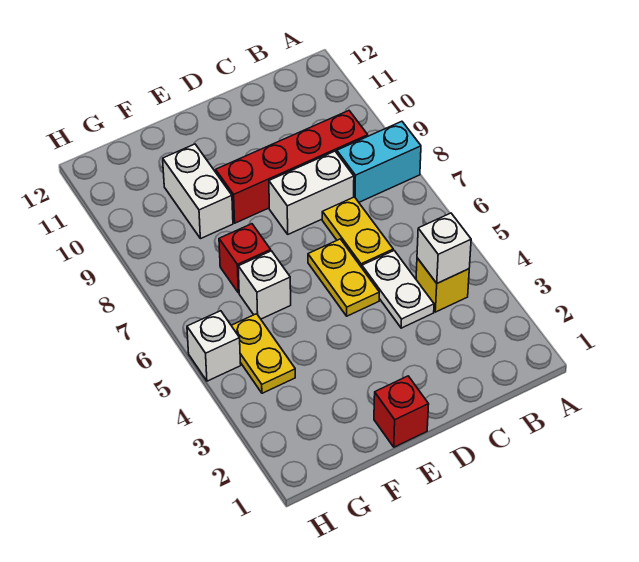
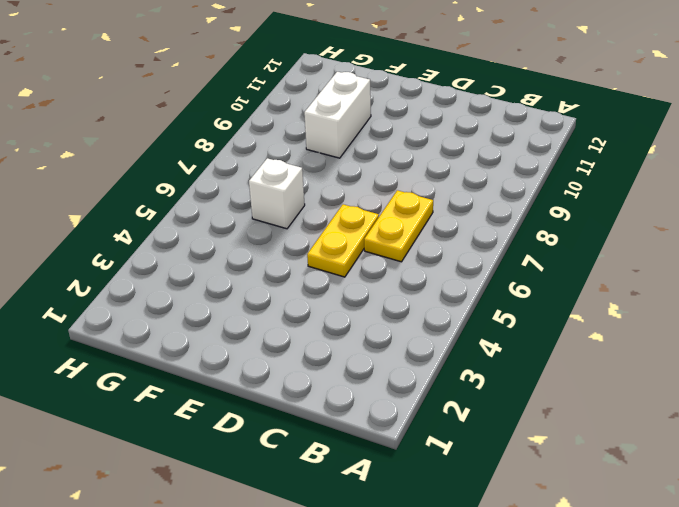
none -> cyan brick A8:B8 level 1
none -> yellow brick B4 level 1
none -> red brick B9:E9 level 1

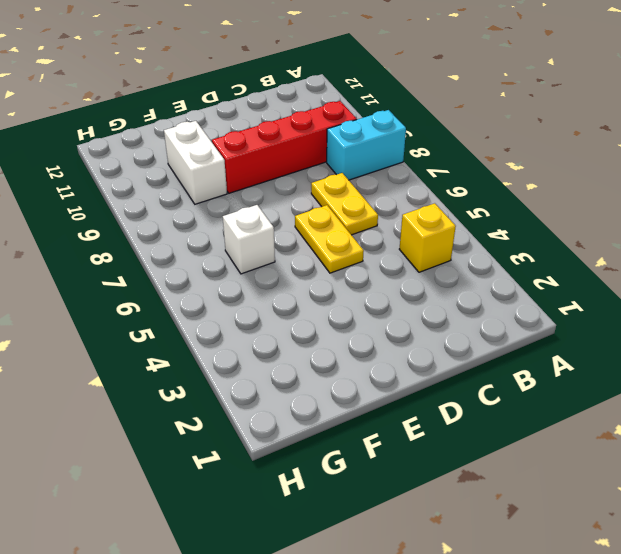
none -> white plate C4:C5 level 1
none -> white brick C8:D8 level 1
none -> red brick E1 level 1

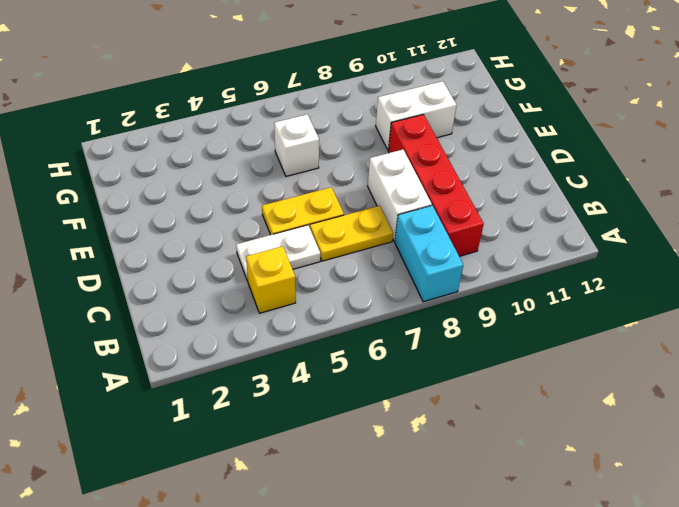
none -> red brick E1 level 1
none -> red brick F7 level 1
none -> yellow plate G4:G5 level 1

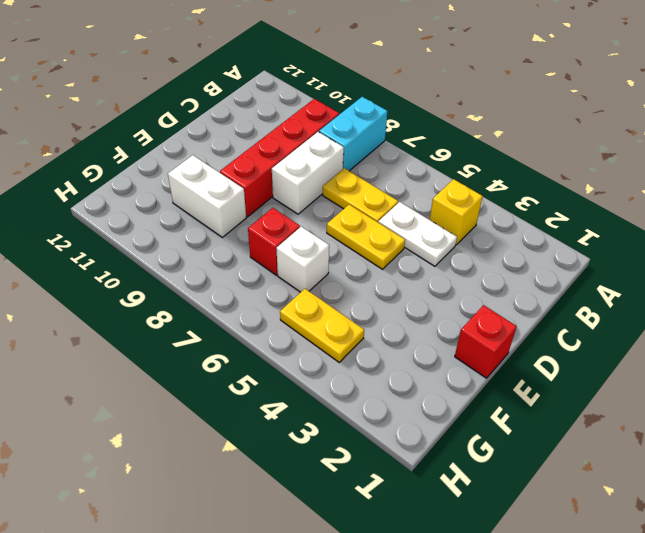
none -> white brick H5 level 1
none -> white brick B4 level 2

